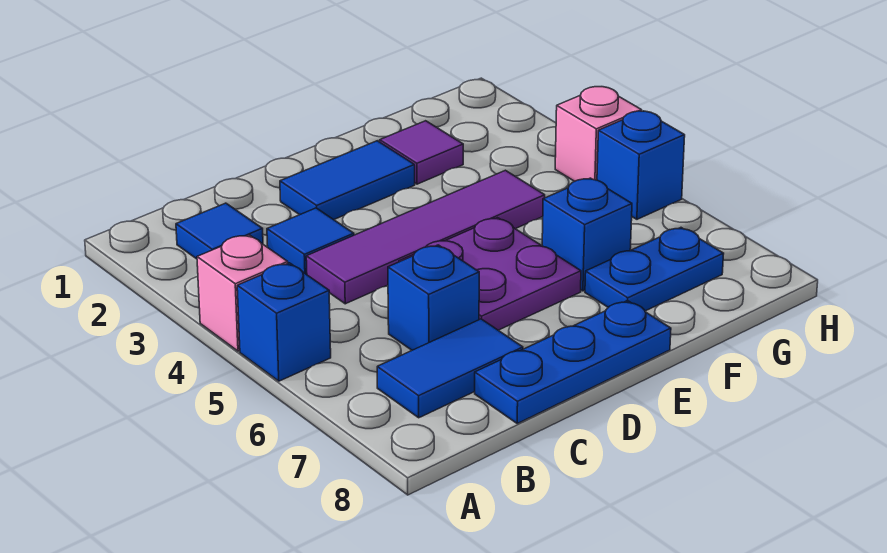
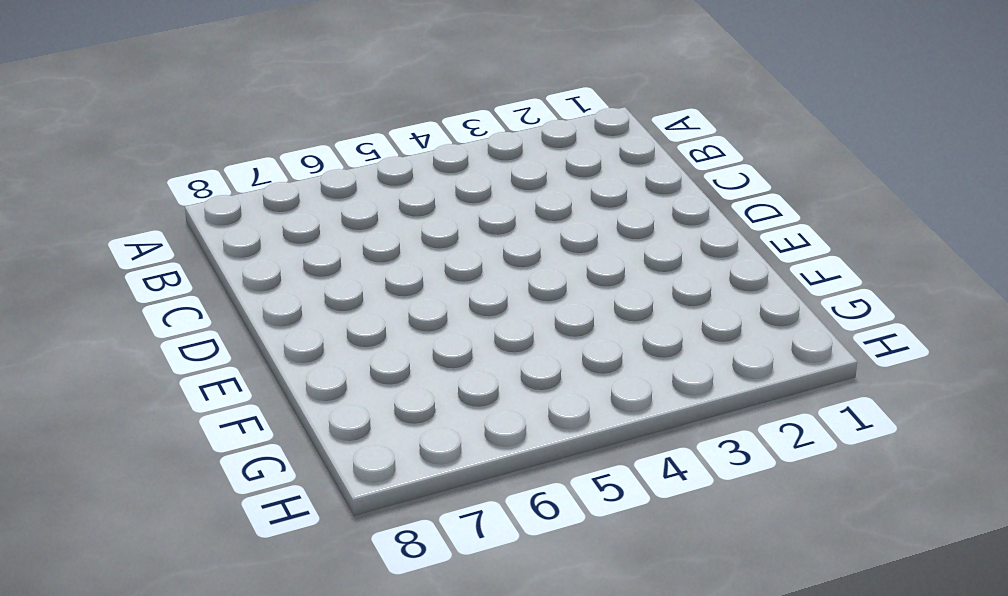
none -> pink brick A4 level 1
none -> blue brick A5 level 1
none -> blue tile B2 level 1

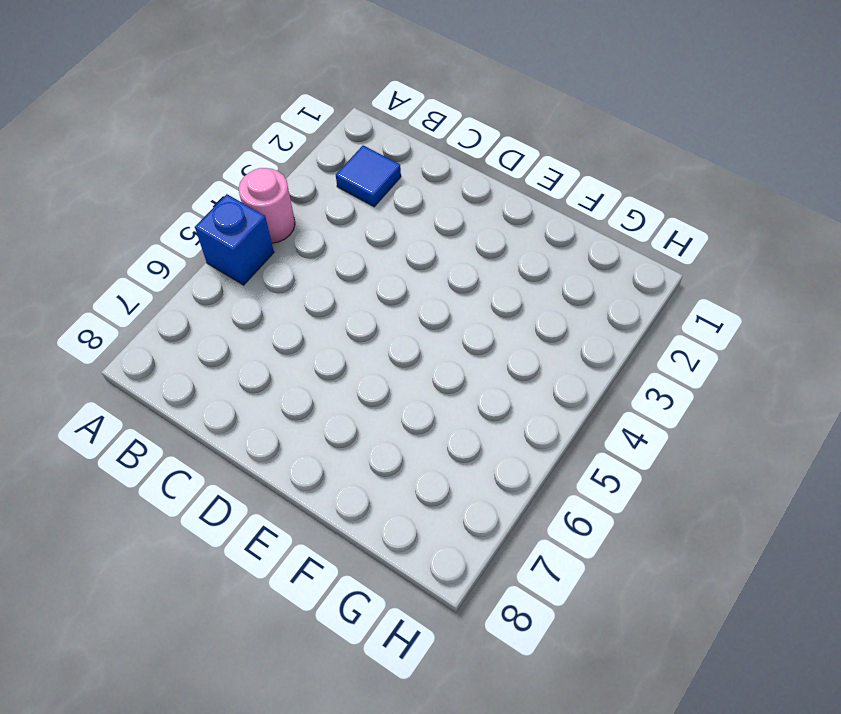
pink round brick A4 level 1 -> pink brick A4 level 1
none -> blue tile B7:C7 level 1
none -> blue tile C3 level 1
none -> purple tile C4:F4 level 1

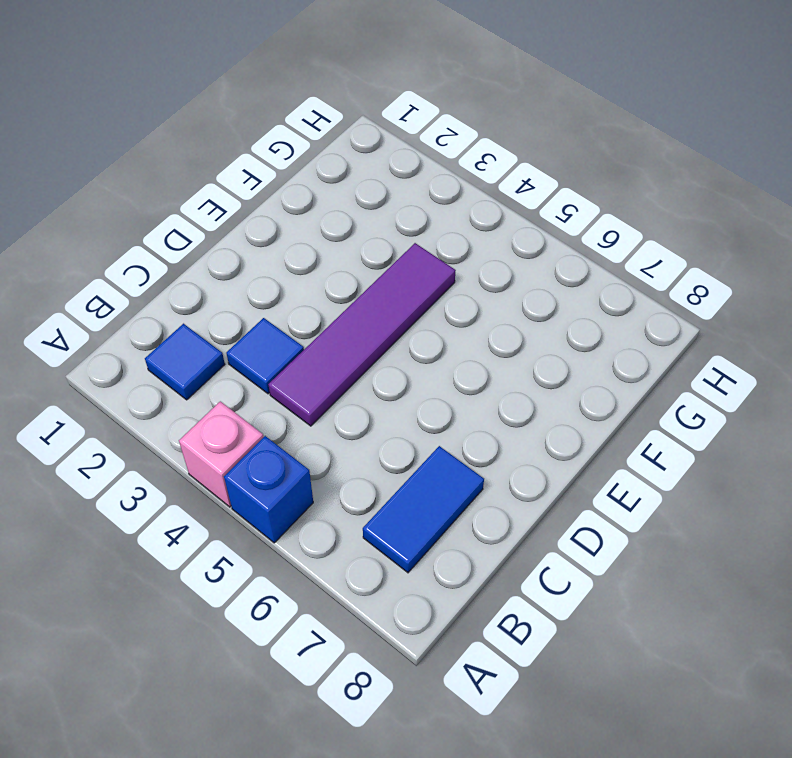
none -> blue brick C6 level 1
none -> blue plate C8:E8 level 1
none -> blue tile D2:E2 level 1

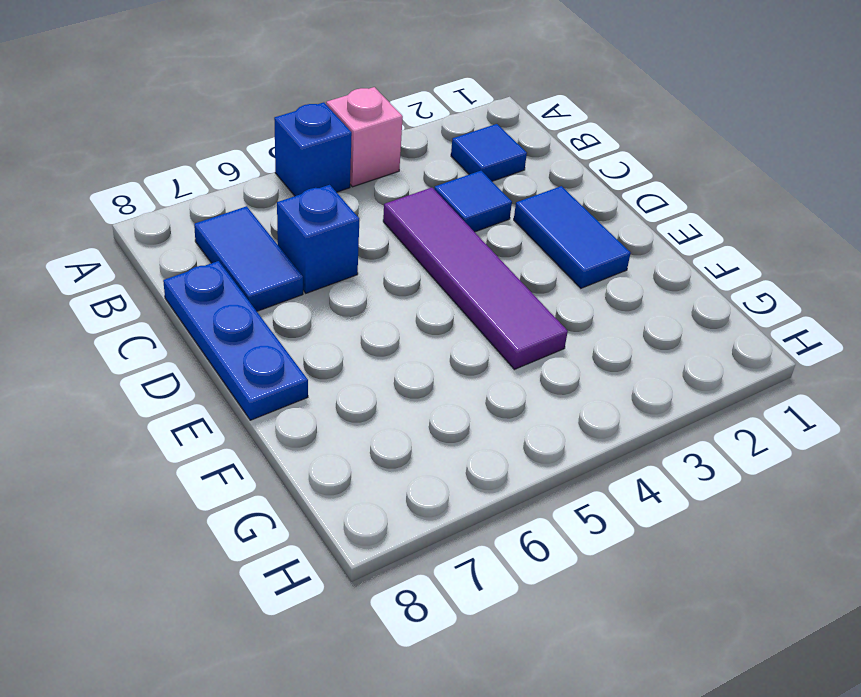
none -> purple plate D5:E6 level 1
none -> purple tile F2 level 1
none -> blue brick F6 level 1

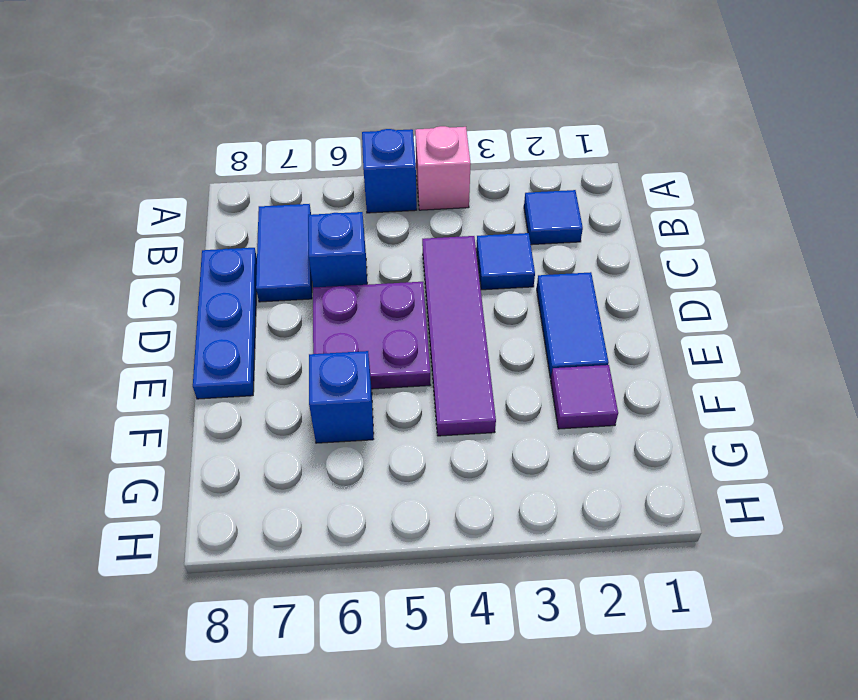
none -> blue plate F7:G7 level 1
none -> pink brick H4 level 1
none -> blue brick H5 level 1

